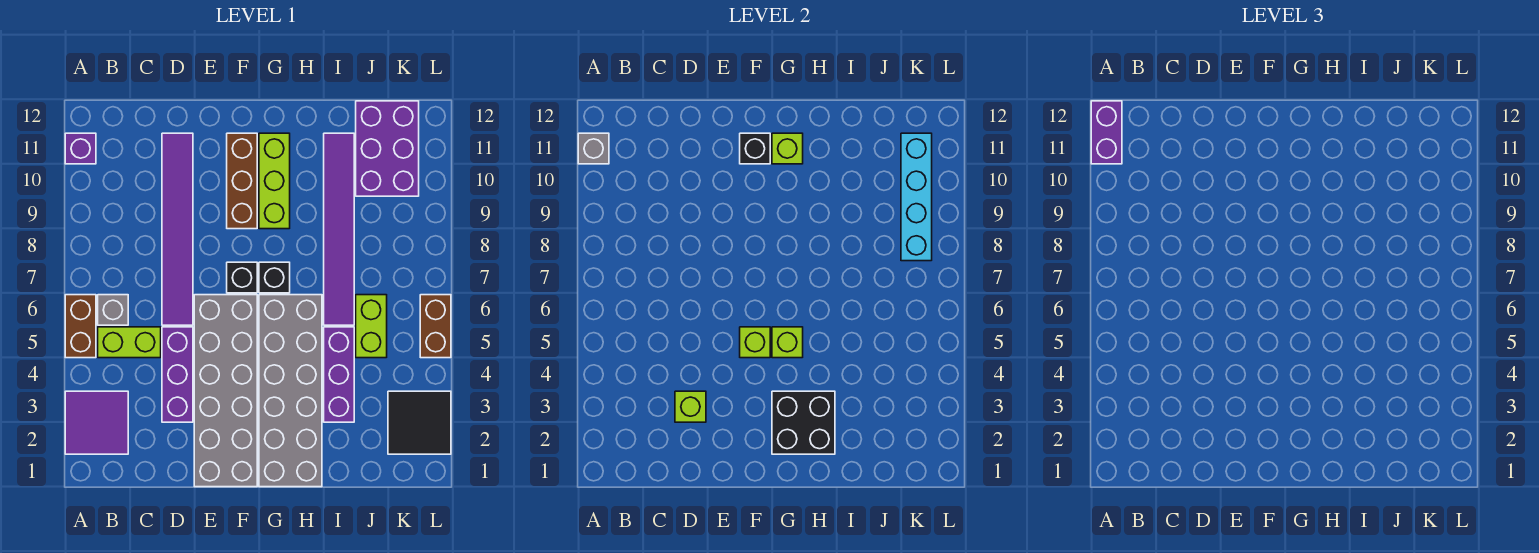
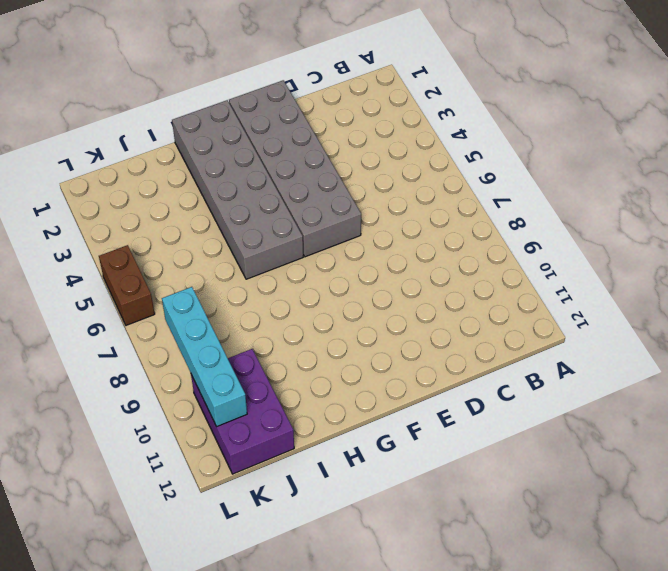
none -> purple tile A2:B3 level 1
none -> brown brick A5:A6 level 1
none -> purple brick A11 level 1

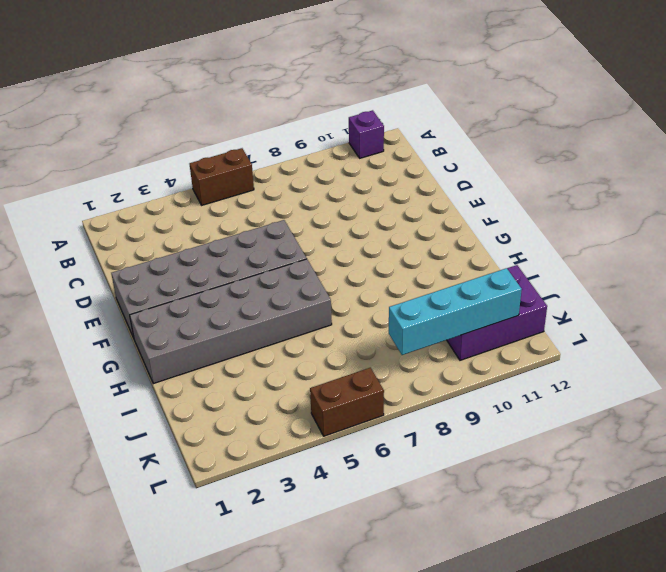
none -> purple tile A2:B3 level 1
none -> lime brick B5:C5 level 1
none -> grey brick B6 level 1

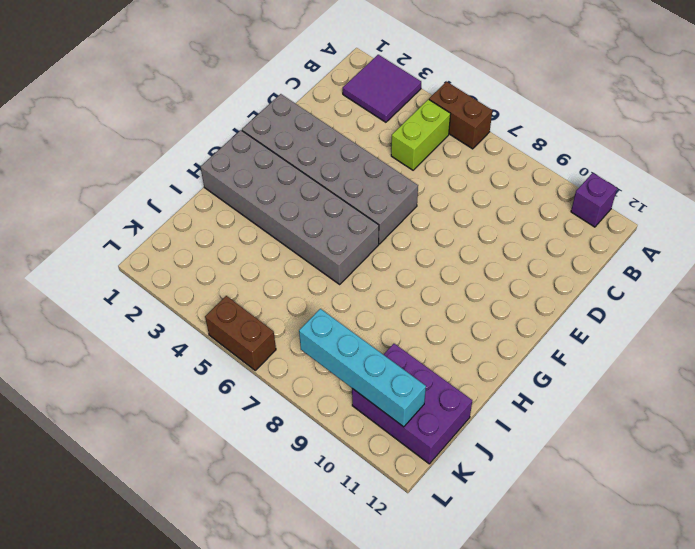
none -> grey brick B6 level 1
none -> purple brick D3:D5 level 1
none -> purple tile D6:D11 level 1

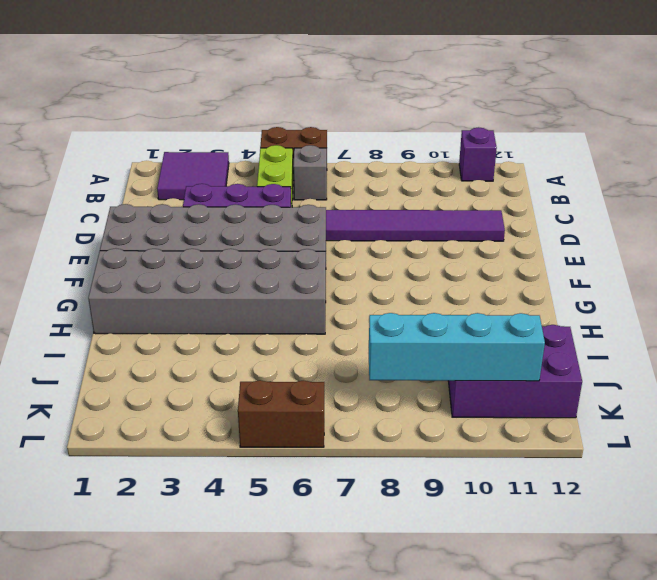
none -> black brick F7 level 1
none -> brown brick F9:F11 level 1
none -> black brick G7 level 1

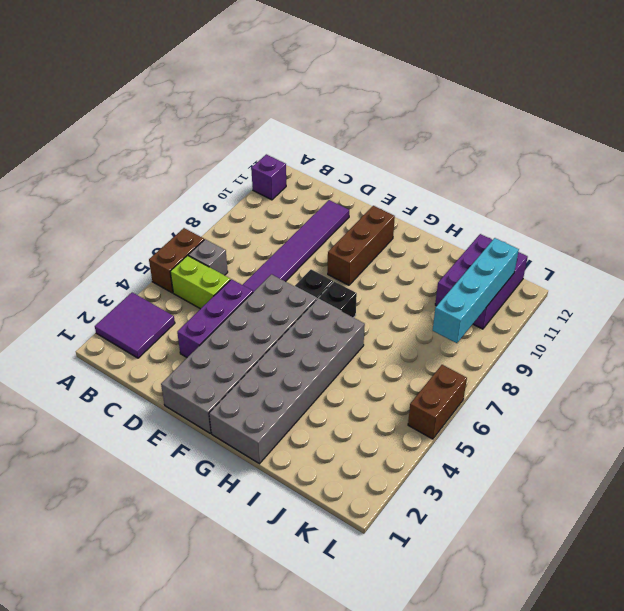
none -> lime brick G9:G11 level 1
none -> purple brick I3:I5 level 1
none -> purple tile I6:I11 level 1

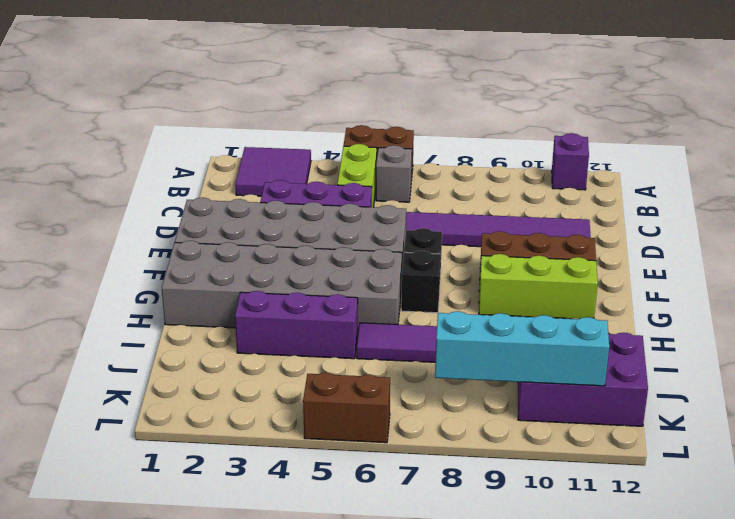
none -> lime brick J5:J6 level 1
none -> black tile K2:L3 level 1
none -> grey brick A11 level 2

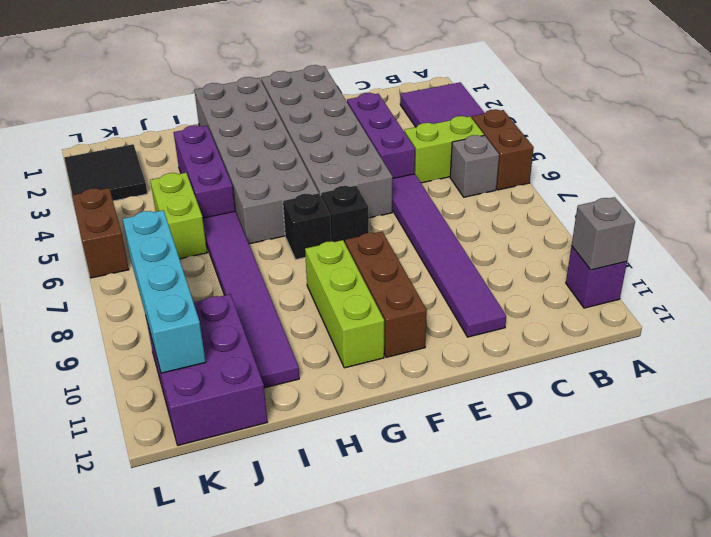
none -> lime brick D3 level 2
none -> lime brick F5 level 2
none -> black brick F11 level 2

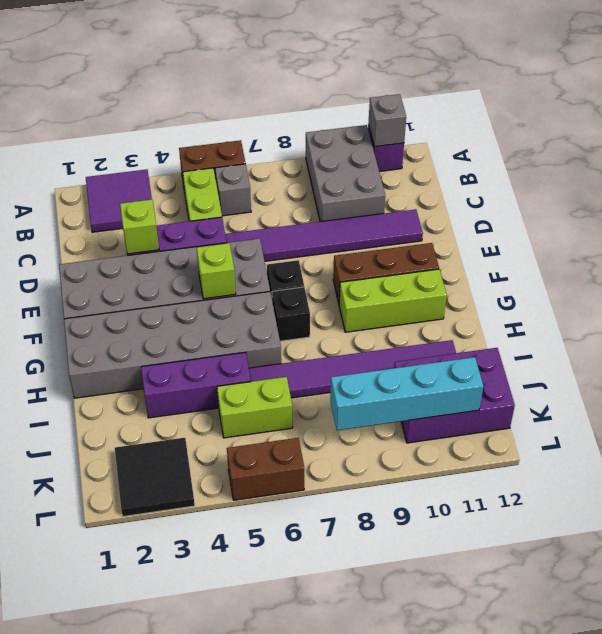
grey brick A9:C10 level 1 -> none
none -> black brick F11 level 2
none -> black brick G2:H3 level 2
none -> lime brick G5 level 2

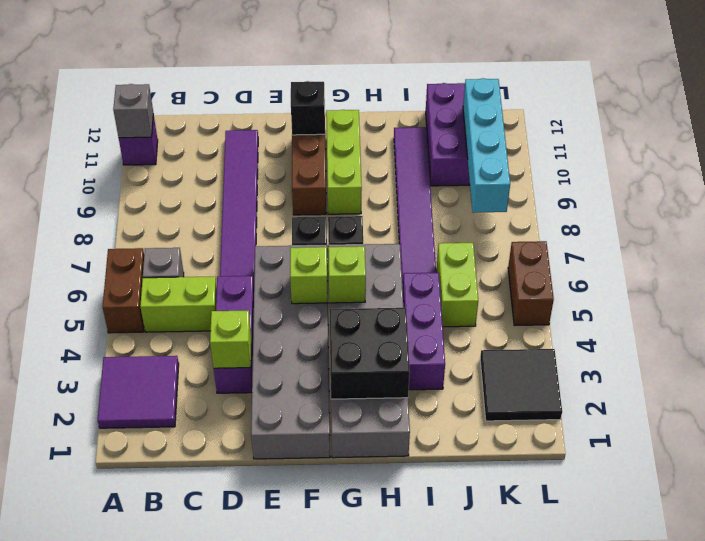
none -> lime brick G11 level 2
none -> purple brick A11:A12 level 3

